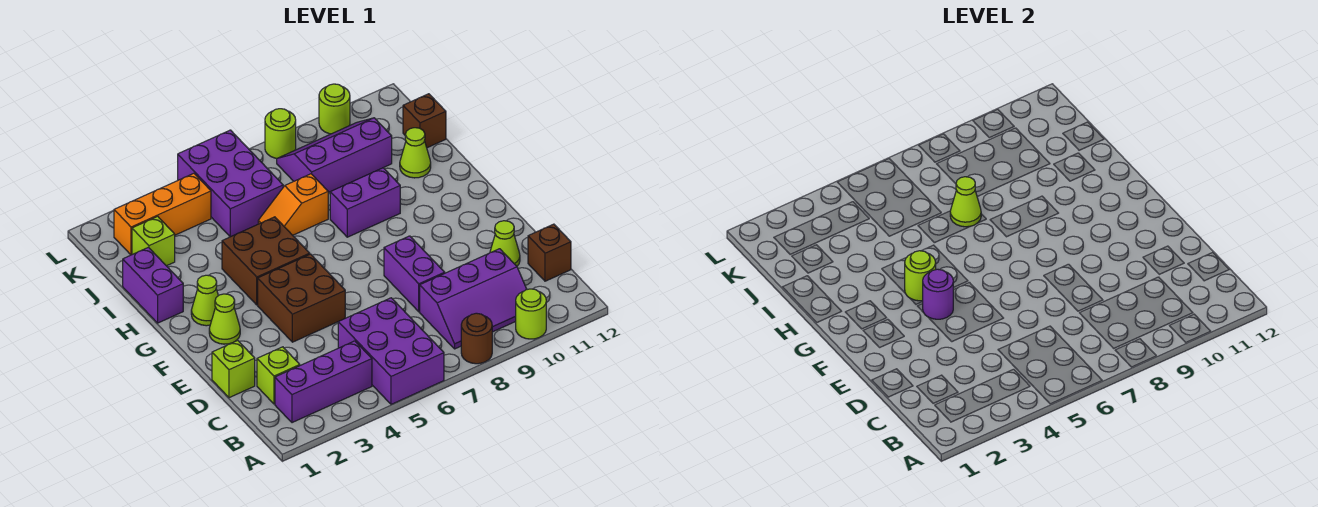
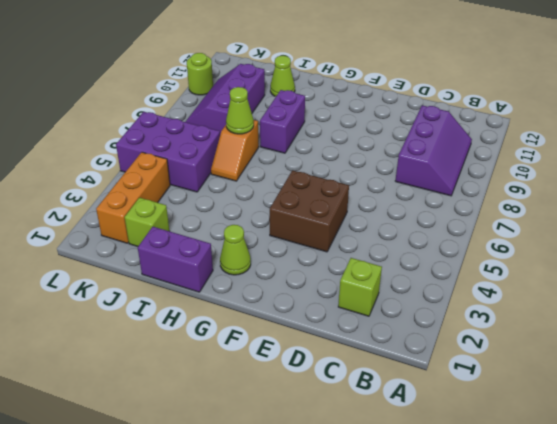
none -> purple brick A5:C6 level 1
none -> brown round brick A8 level 1
none -> lime round brick A10 level 1

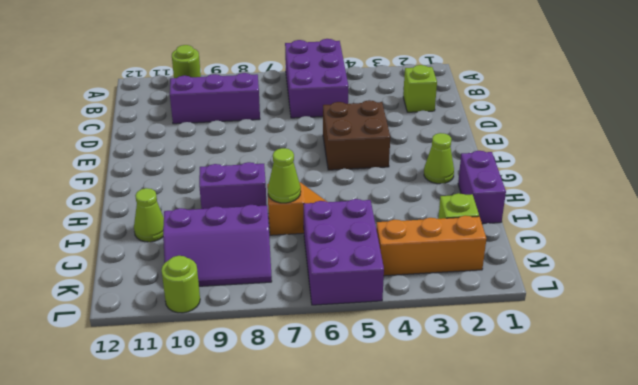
none -> brown round brick A8 level 1
none -> purple brick B2:B4 level 1
none -> brown brick C12 level 1

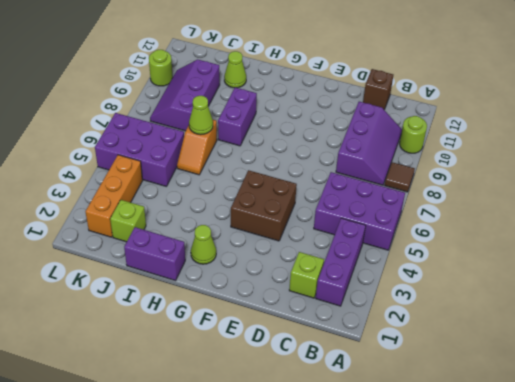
brown tile A8 level 1 -> brown round brick A8 level 1
none -> lime brick D1 level 1
none -> purple brick D8:E8 level 1
none -> lime cone D11 level 1

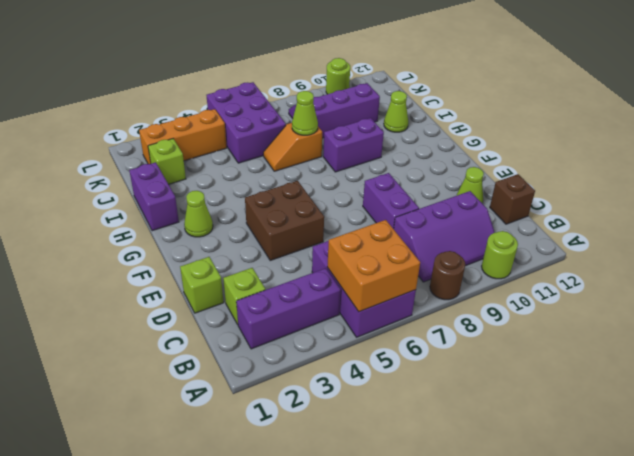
orange brick A5:B6 level 2 -> none
none -> lime cone F2 level 1
none -> brown brick G4:H5 level 1
none -> brown brick J12 level 1

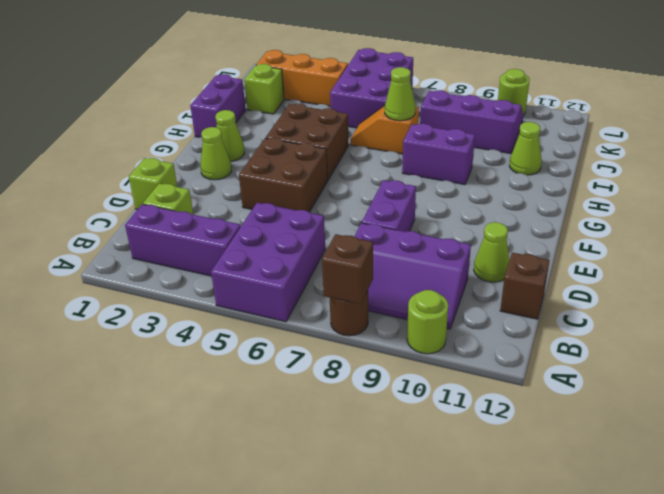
brown brick A8 level 2 -> brown brick J12 level 1
none -> lime round brick L8 level 1
none -> purple round brick F4 level 2
none -> lime round brick G4 level 2

